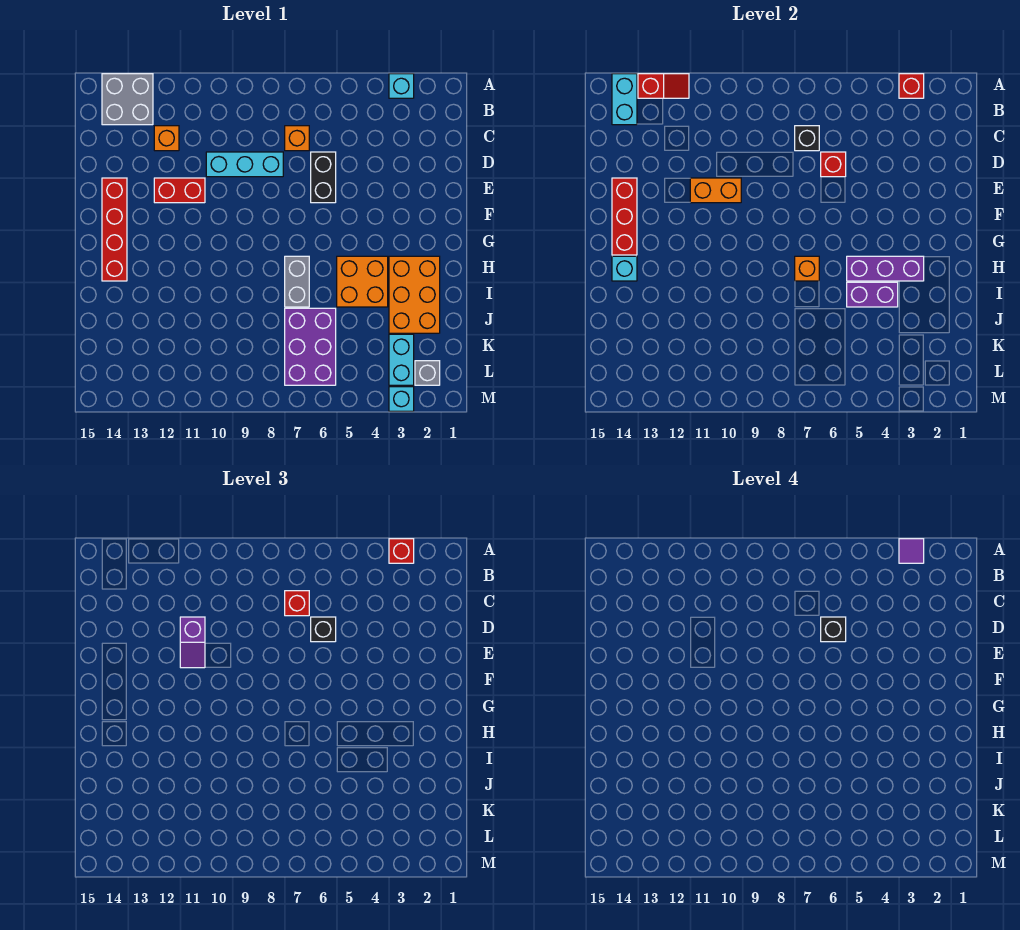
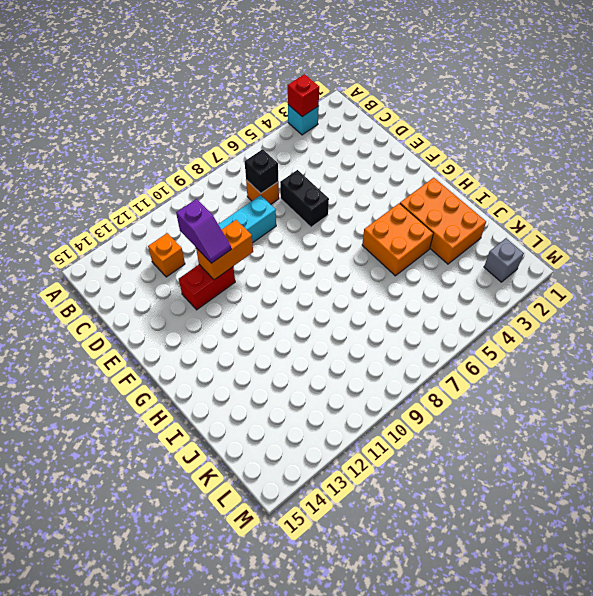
none -> grey brick A13:B14 level 1
none -> red brick E14:H14 level 1
none -> grey brick H7:I7 level 1
none -> purple brick J6:L7 level 1

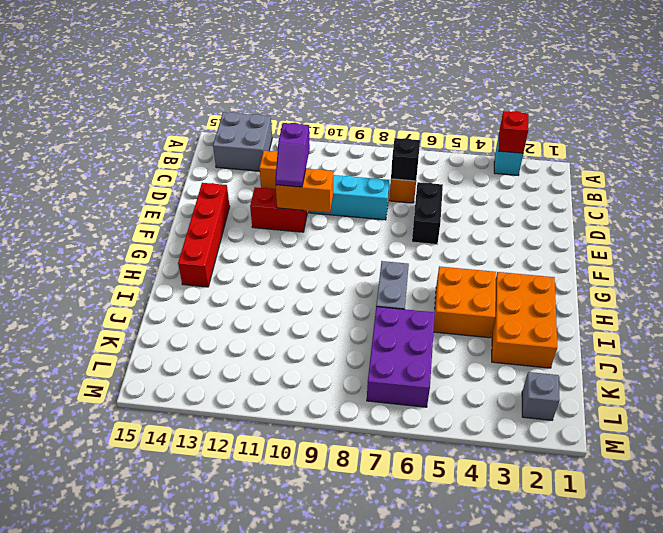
none -> cyan brick K3:L3 level 1
none -> cyan brick M3 level 1
none -> red slope A12:A13 level 2 top 13
none -> cyan brick A14:B14 level 2

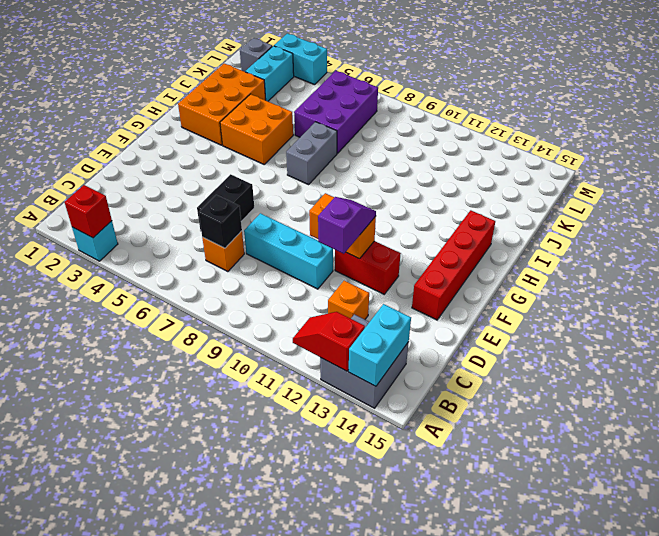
cyan brick M3:M4 level 1 -> cyan brick M3 level 1
none -> red brick D6 level 2
none -> red brick E14:G14 level 2
none -> purple brick H3:H5 level 2
none -> orange brick H7 level 2

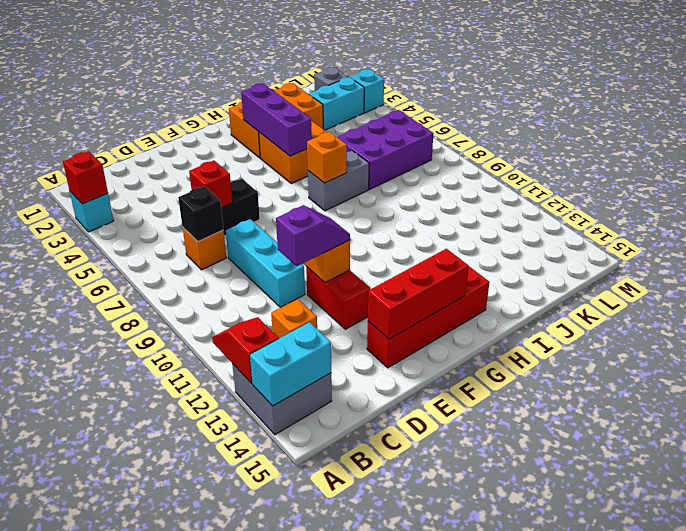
none -> cyan brick H14 level 2
none -> purple brick I4:I5 level 2
none -> red brick A3 level 3
none -> red brick C7 level 3

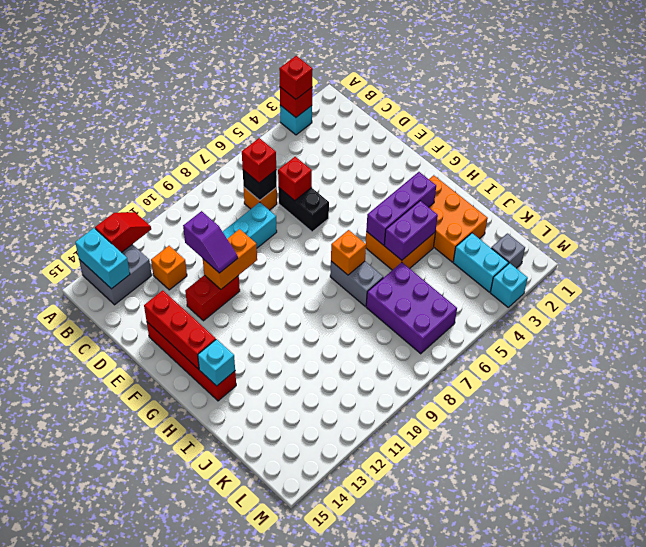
none -> black brick D6 level 3
none -> purple tile A3 level 4
none -> black brick D6 level 4

